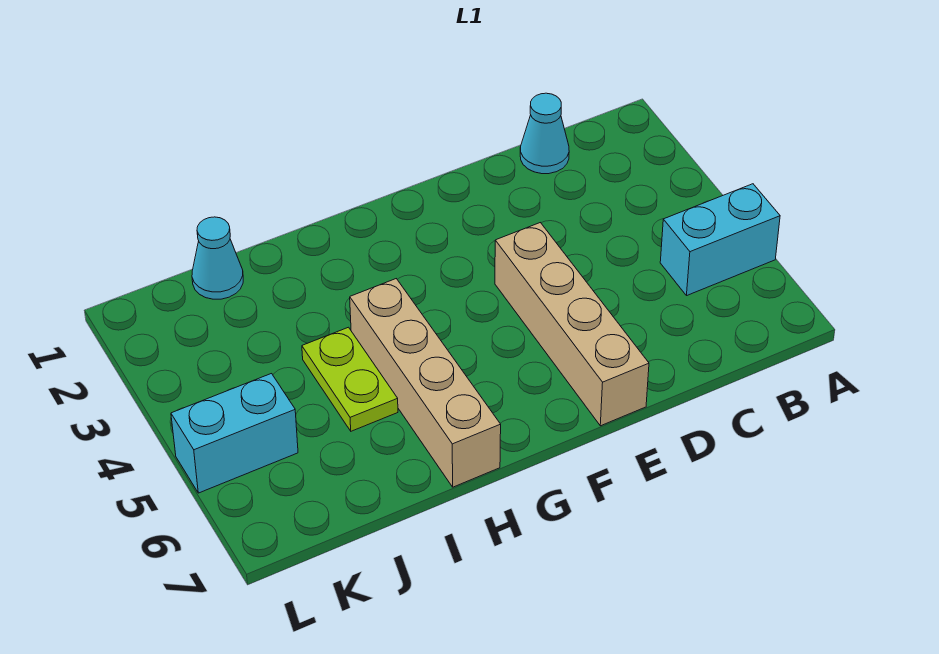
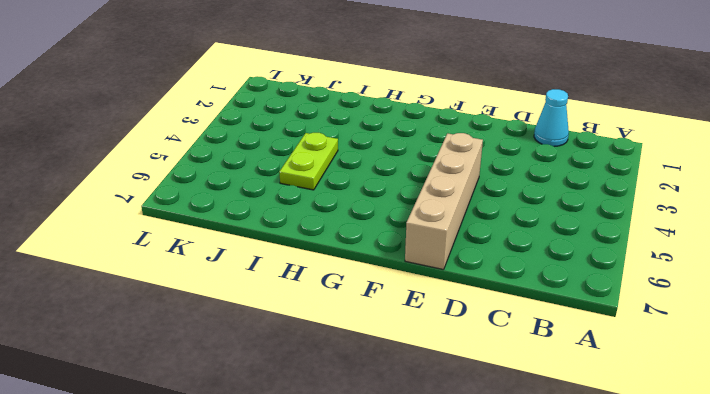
none -> cyan brick A5:B5 level 1
none -> tan brick H4:H7 level 1

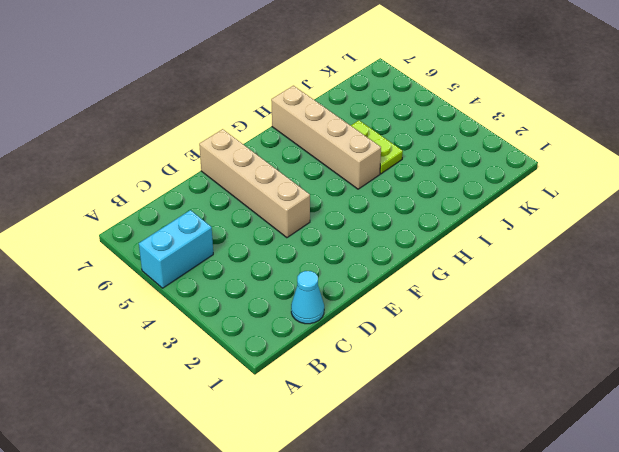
none -> cyan cone J1 level 1
none -> cyan brick K5:L5 level 1

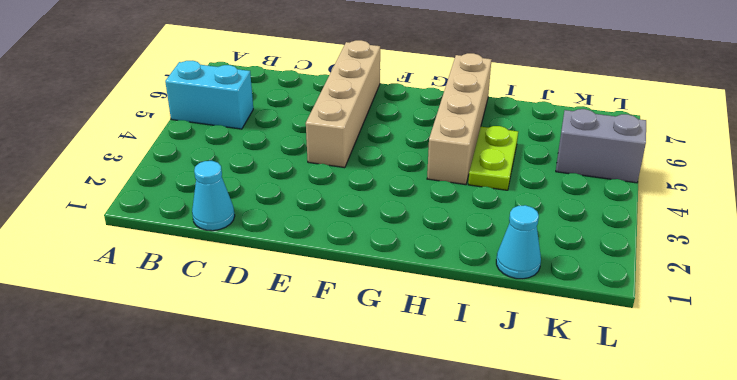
grey brick K5:L5 level 1 -> cyan brick K5:L5 level 1

